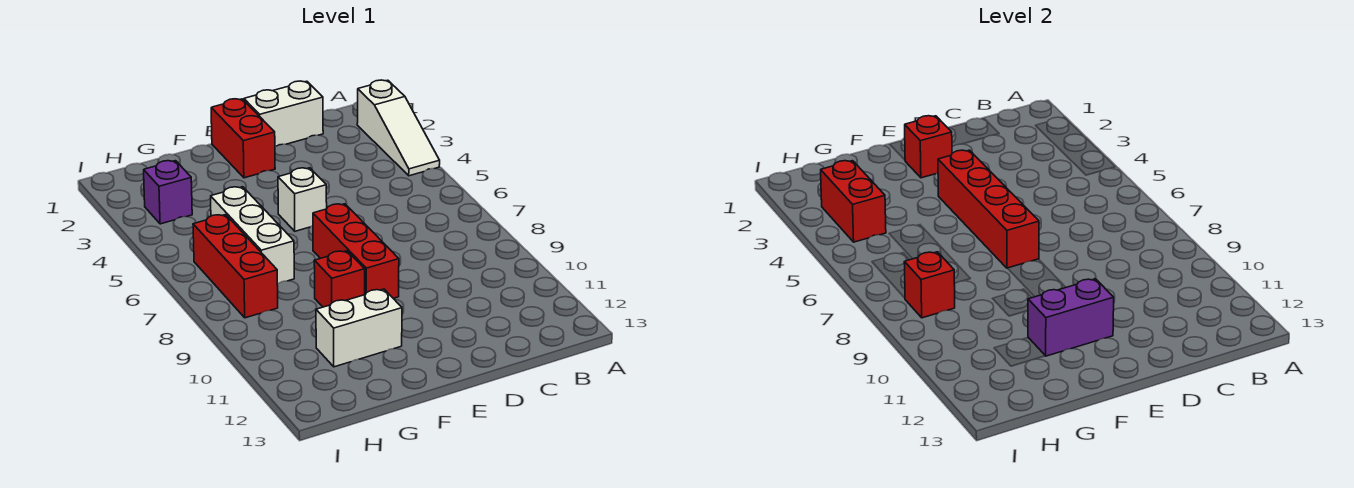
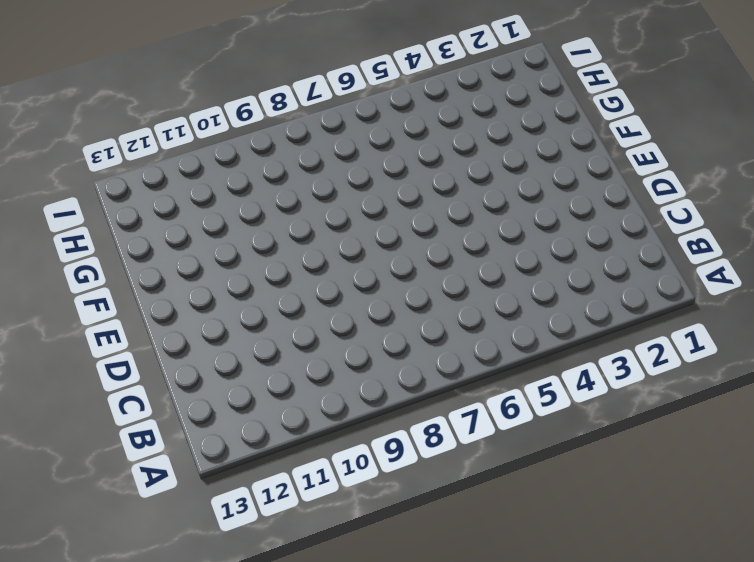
none -> white slope A2:A4 level 1 top 2
none -> white brick C1:D1 level 1
none -> red brick E1:E2 level 1

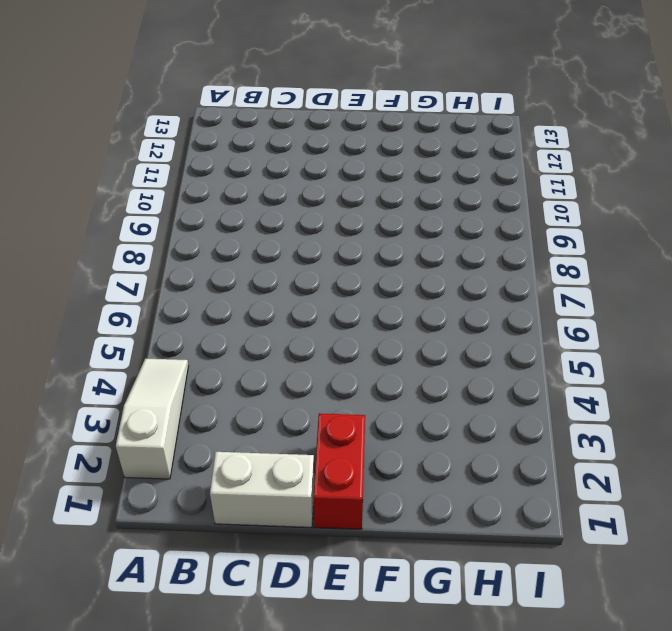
none -> white brick E5 level 1
none -> red brick E7:E9 level 1
none -> red brick F9 level 1

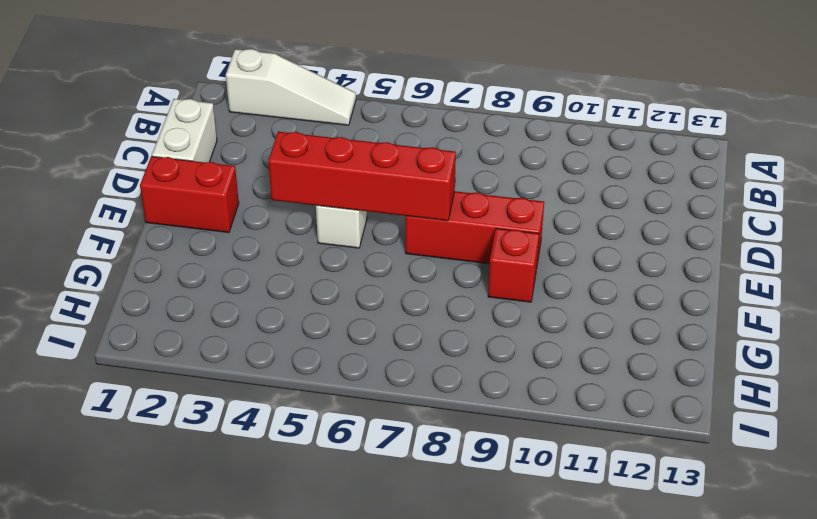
none -> white brick F11:G11 level 1
none -> white brick G5:G7 level 1
none -> purple brick H3 level 1

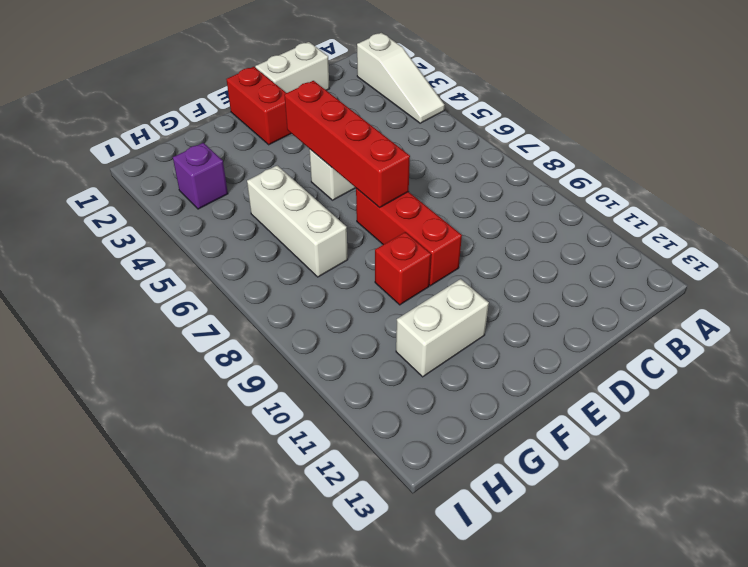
none -> red brick H6:H8 level 1
none -> red brick E2 level 2
none -> purple brick E11:F11 level 2

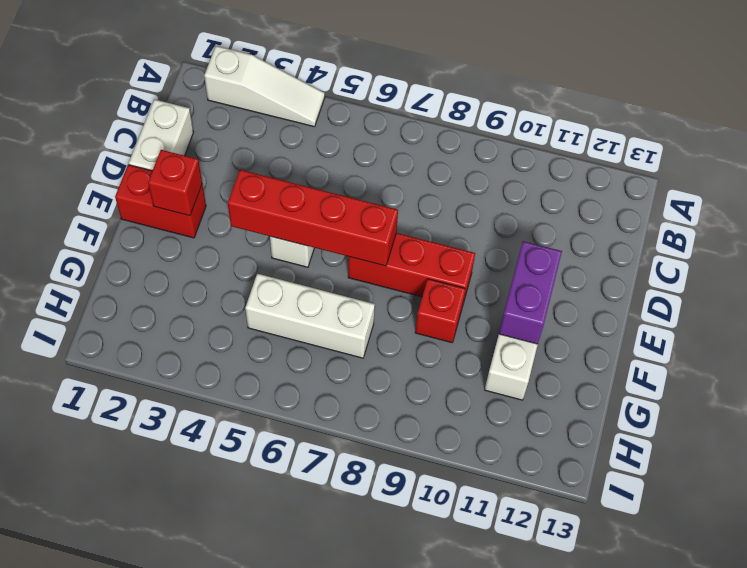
none -> purple brick H3 level 1
none -> red brick H6:H8 level 1
none -> red brick H3:H4 level 2

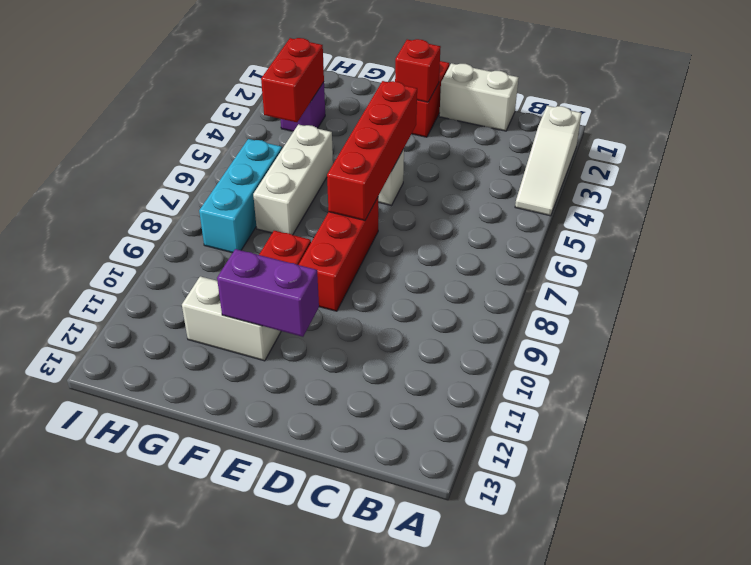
cyan brick H6:H8 level 1 -> red brick H6:H8 level 1
none -> red brick H8 level 2

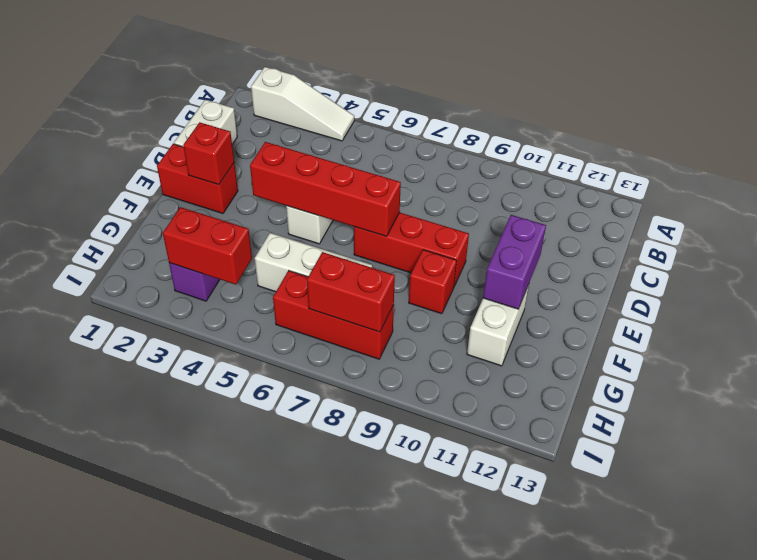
red brick H7:H8 level 2 -> red brick H8 level 2

